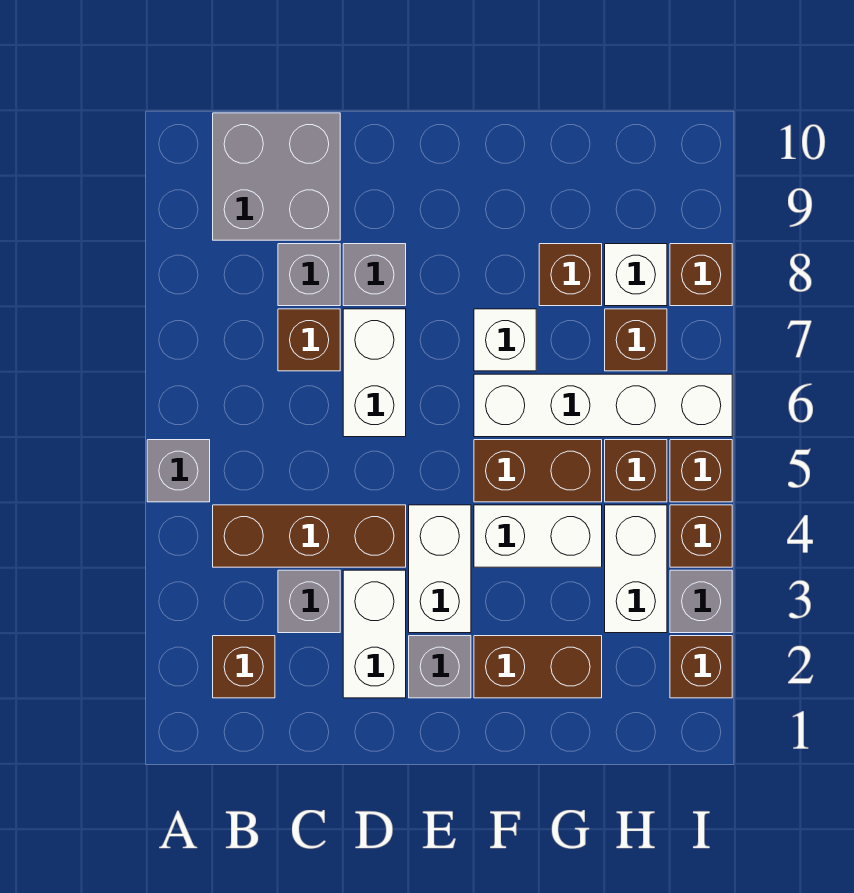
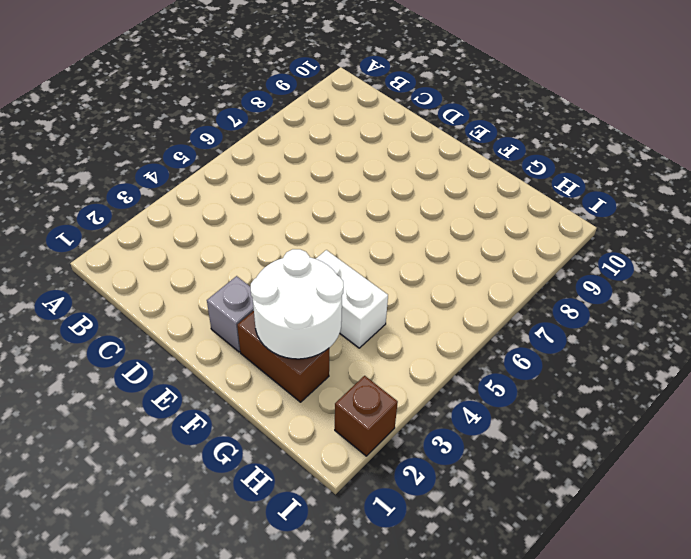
white round brick F2:G3 level 2 -> none
none -> grey brick A5 level 1
none -> brown brick B2 level 1
none -> brown brick B4:D4 level 1

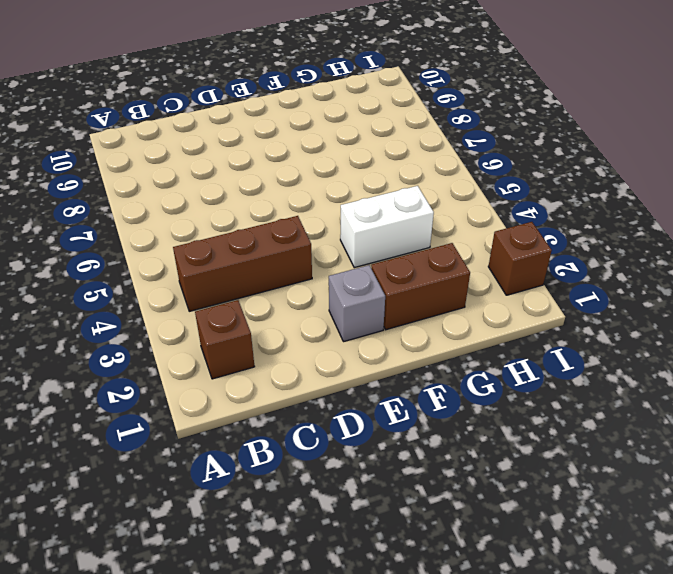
none -> grey brick A5 level 1
none -> grey brick B9:C10 level 1
none -> grey brick C3 level 1

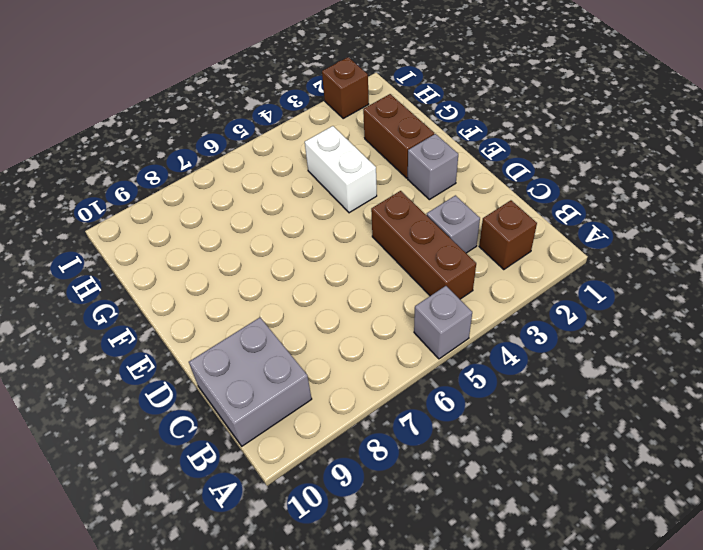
none -> brown brick C7 level 1
none -> grey brick C8 level 1
none -> white brick D2:D3 level 1

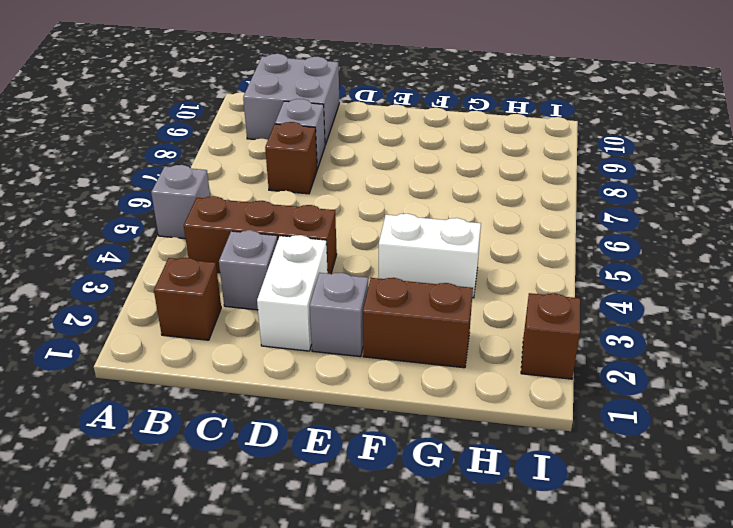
none -> white brick D6:D7 level 1
none -> grey brick D8 level 1
none -> white brick E3:E4 level 1

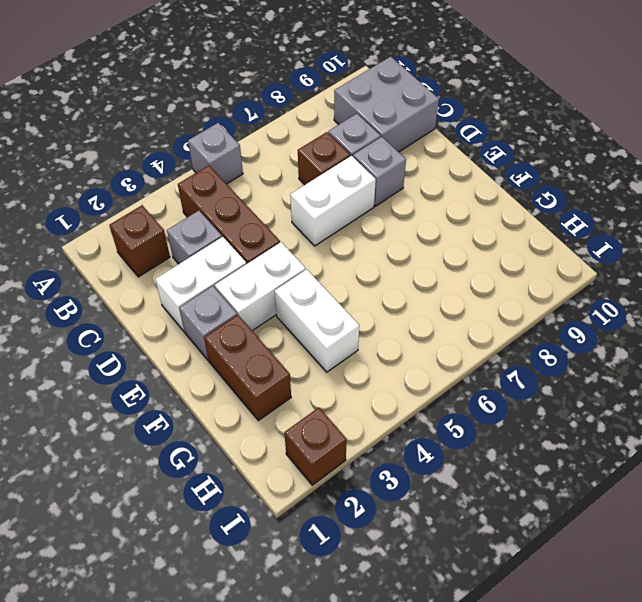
none -> brown brick F5:G5 level 1
none -> white brick F6:I6 level 1
none -> white brick F7 level 1

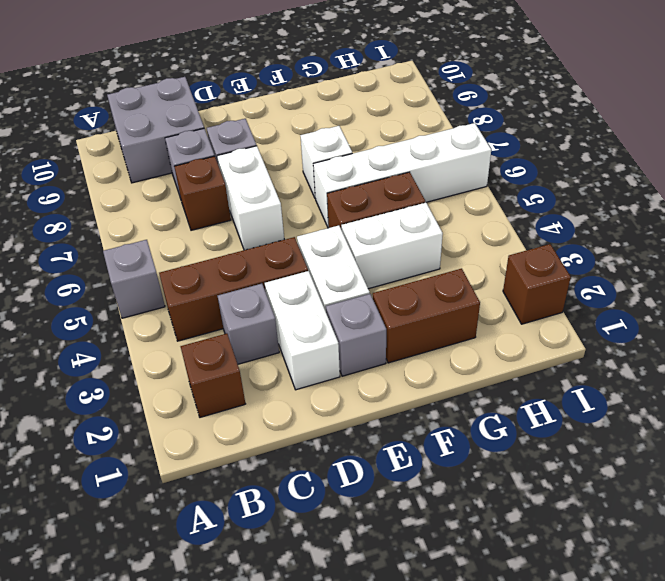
none -> brown brick G8 level 1
none -> white brick H3:H4 level 1
none -> brown brick H5 level 1

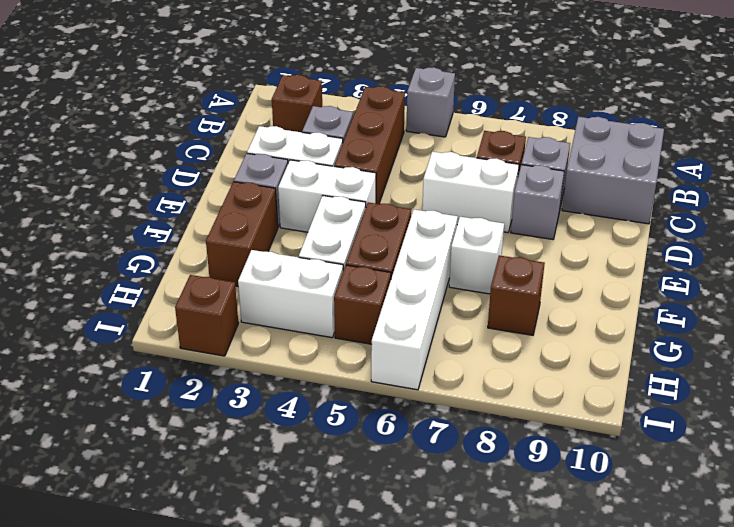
none -> brown brick H7 level 1
none -> white brick H8 level 1
none -> grey brick I3 level 1

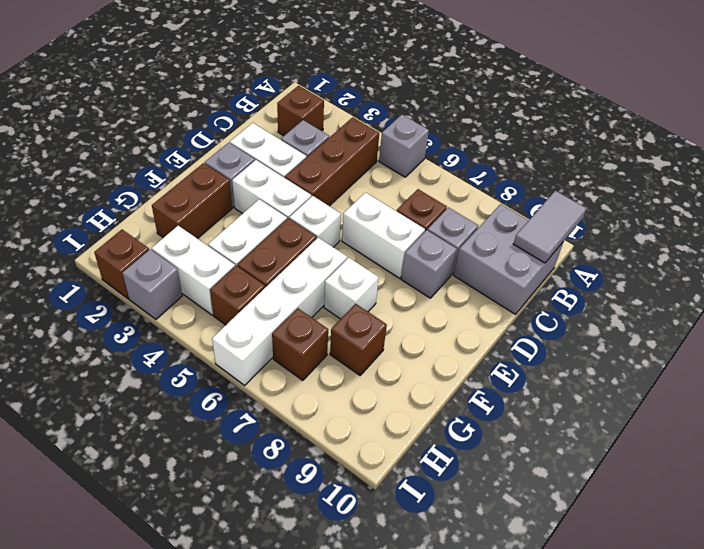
grey tile A10:B10 level 2 -> none
white brick E5 level 1 -> white brick H8 level 1
none -> brown brick I4 level 1
none -> brown brick I5 level 1
none -> brown brick I8 level 1

